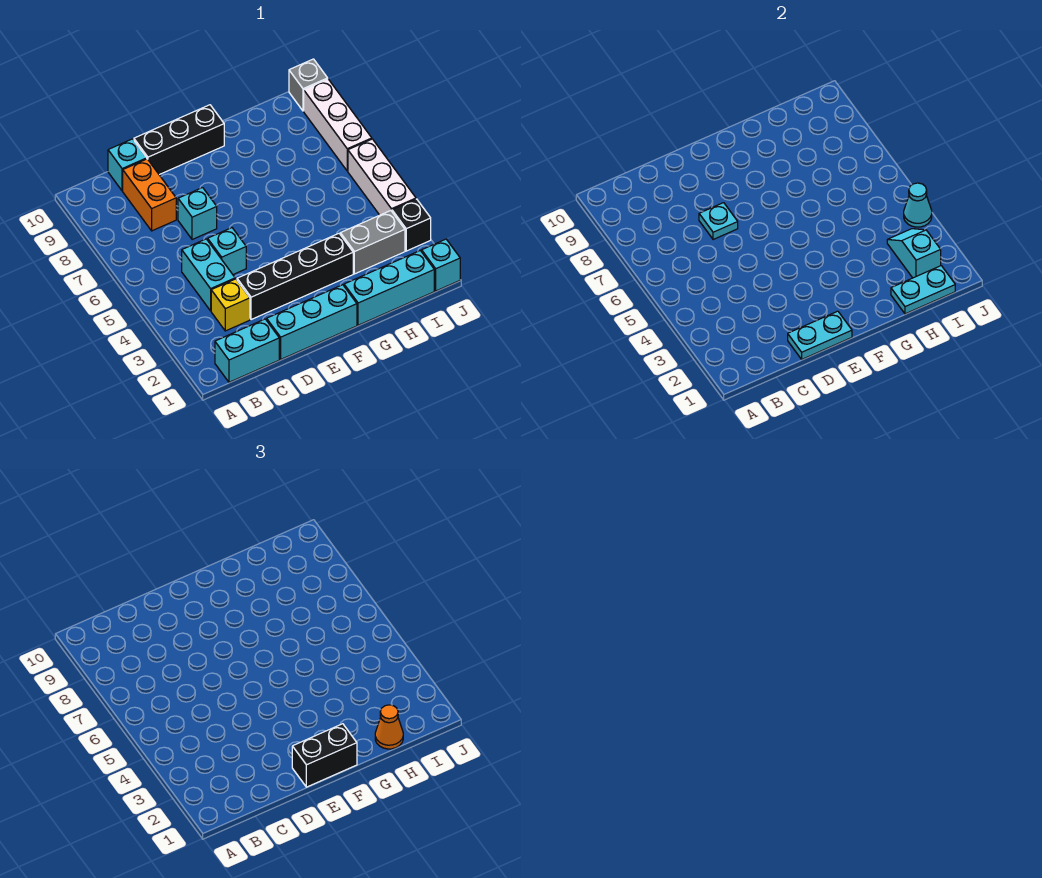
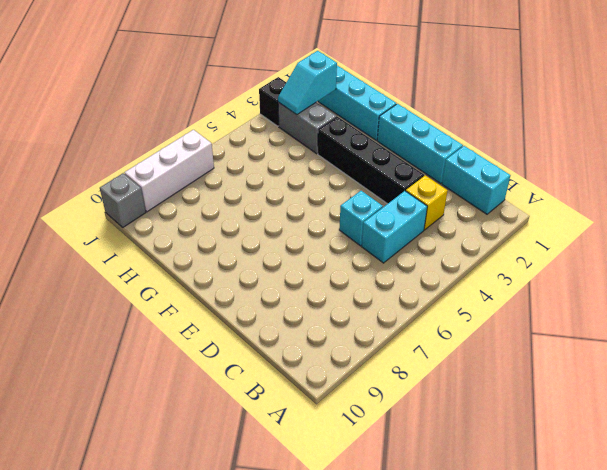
none -> orange brick C8:C9 level 1
none -> cyan brick C10 level 1
none -> cyan brick D7 level 1

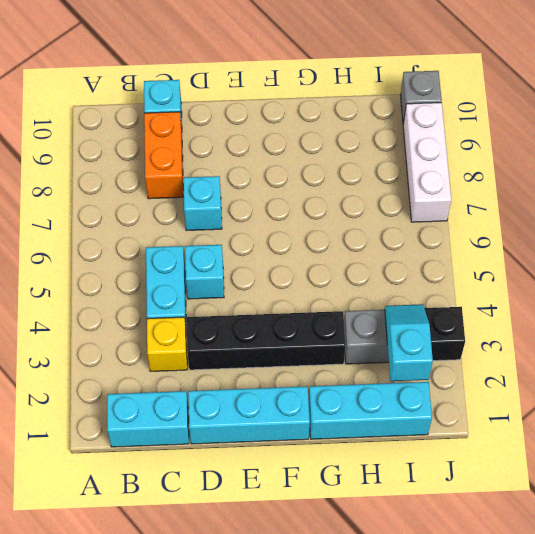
none -> black brick D10:F10 level 1
none -> cyan brick J1 level 1
none -> white brick J4:J6 level 1

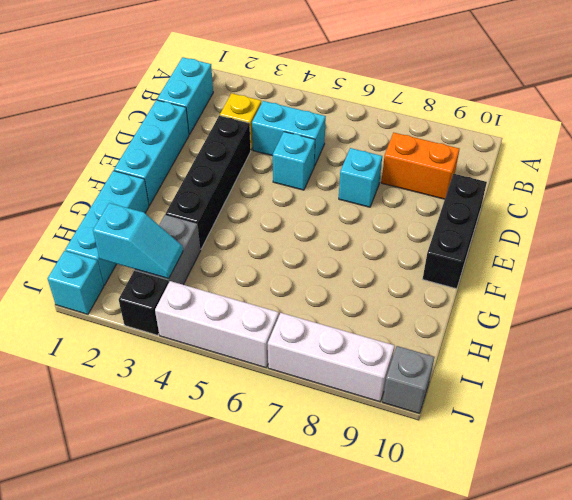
none -> cyan brick C10 level 1
none -> cyan plate D1:E1 level 2
none -> cyan plate D7 level 2

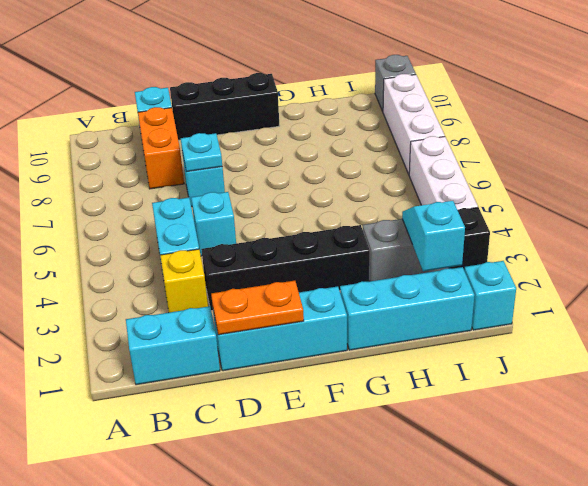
orange plate D1:E1 level 2 -> cyan plate D1:E1 level 2
none -> cyan plate H1:I1 level 2
none -> cyan cone J4 level 2
none -> black brick E1:F1 level 3

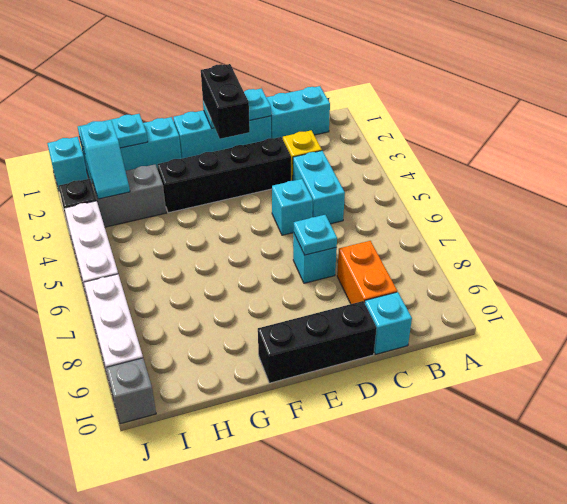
black brick E1:E2 level 3 -> black brick E1:F1 level 3
none -> cyan cone J4 level 2
none -> orange cone H1 level 3

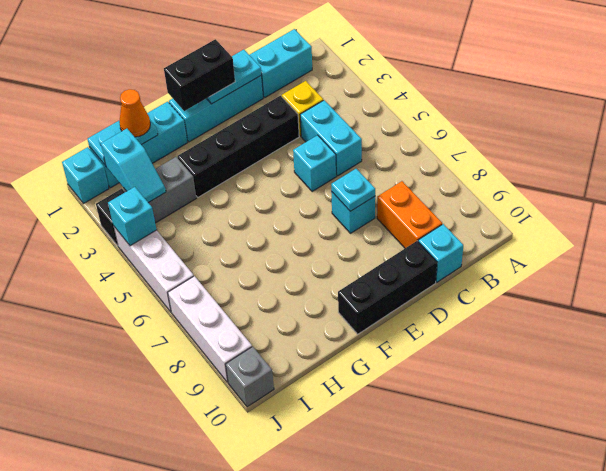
cyan brick J4 level 2 -> cyan cone J4 level 2

